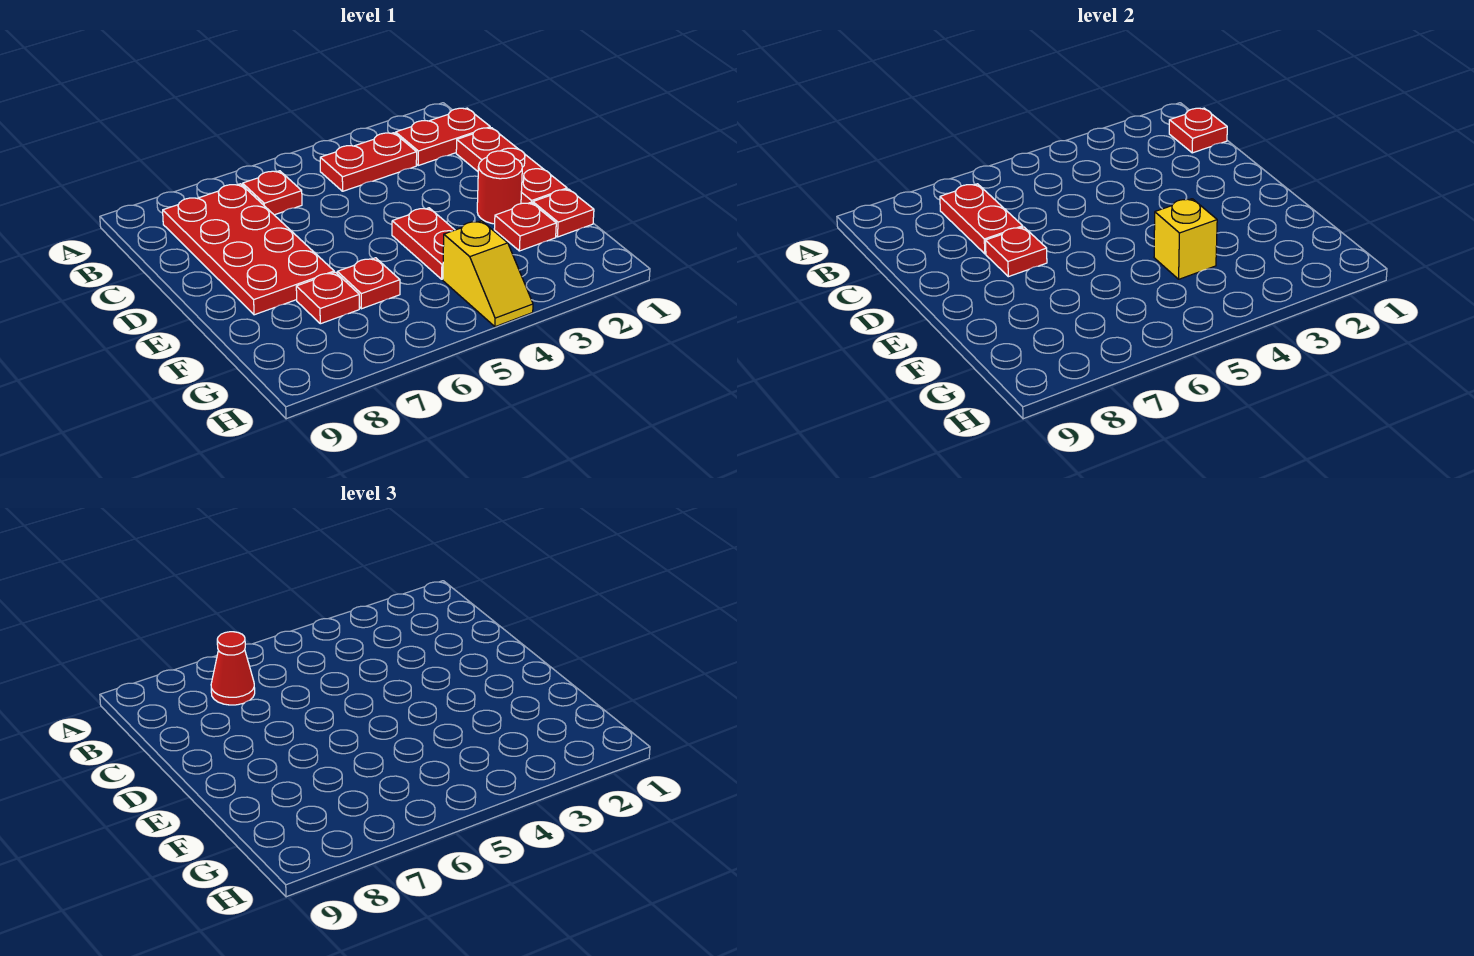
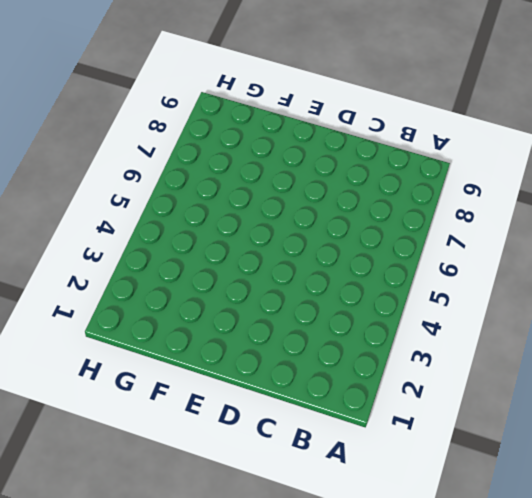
none -> red plate B1:B2 level 1
none -> red plate B3:B4 level 1
none -> red plate B6 level 1

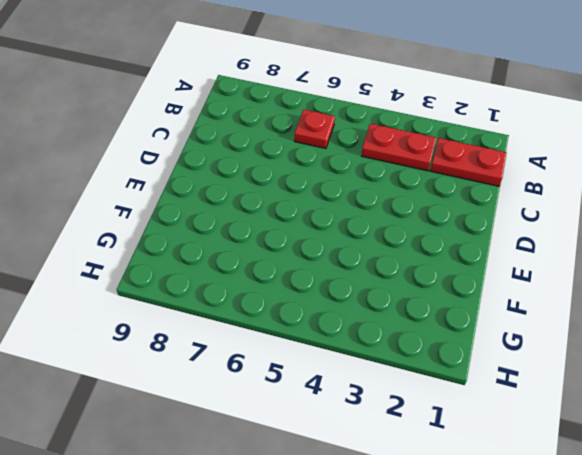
none -> red plate B7:E8 level 1
none -> red plate C1:E1 level 1
none -> red round brick E2 level 1

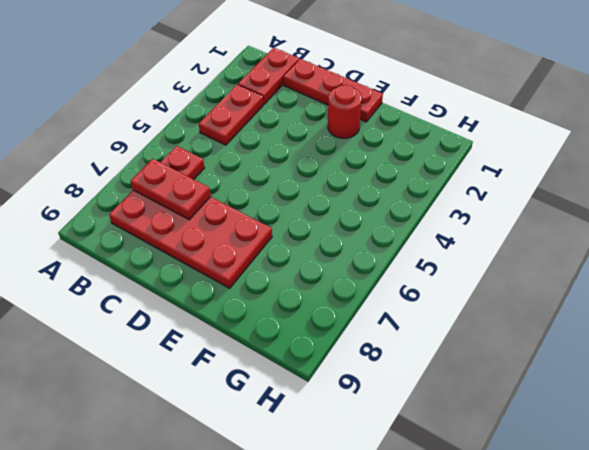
none -> red plate E4:F4 level 1
none -> red plate F1 level 1
none -> red plate F2 level 1

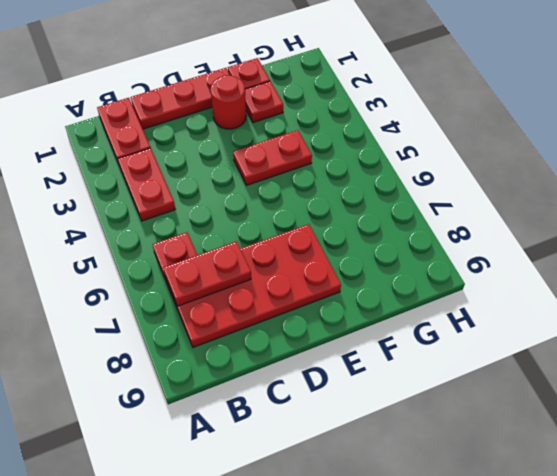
none -> red plate F6 level 1
none -> red plate F7 level 1
none -> yellow slope G4:H4 level 1 top G

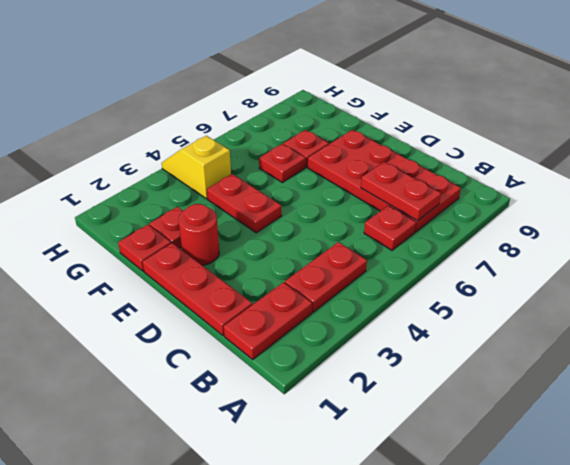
none -> red plate B1 level 2
none -> red plate D7 level 2
none -> yellow brick F4 level 2

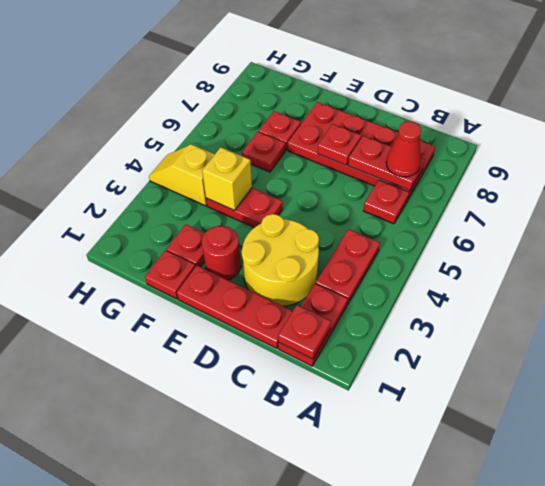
yellow round brick C2:D3 level 1 -> none

